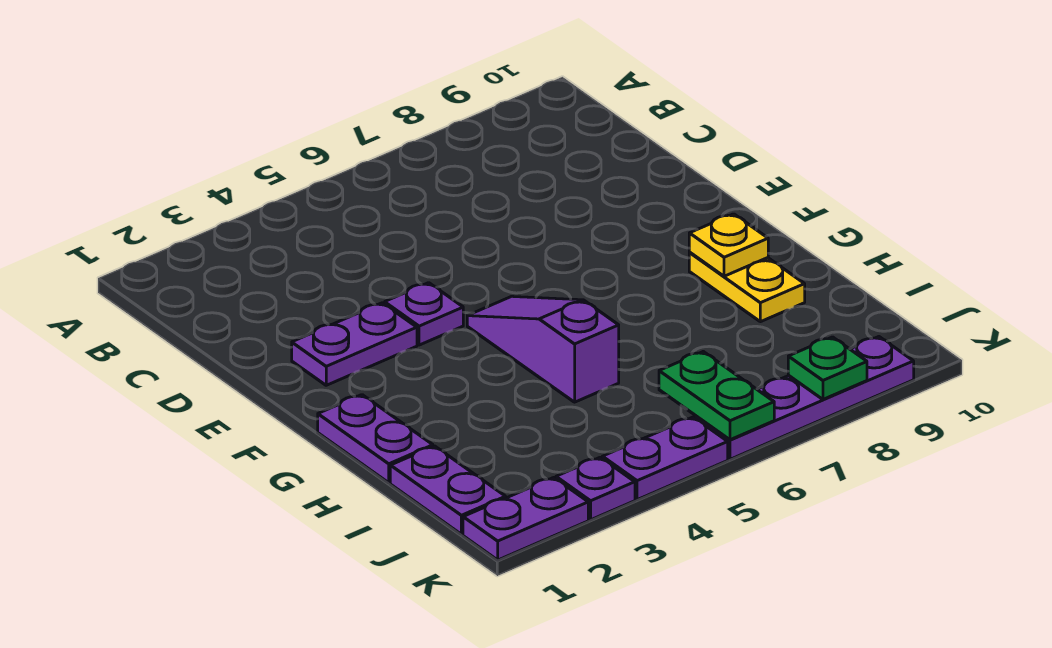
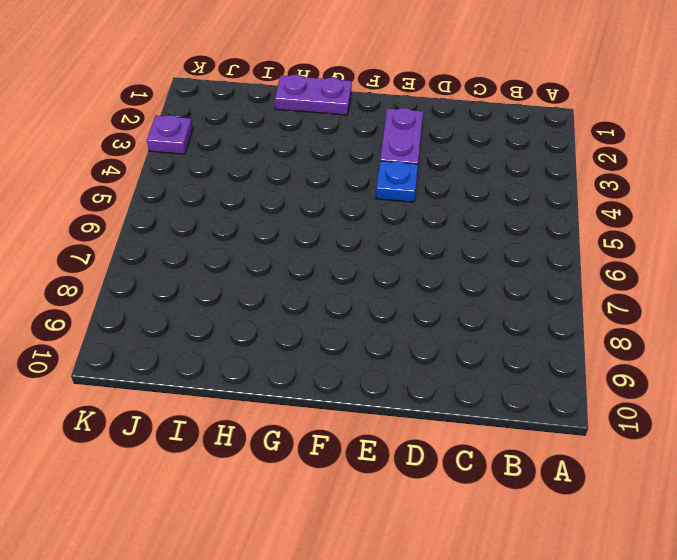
blue plate E4 level 1 -> purple plate E4 level 1
none -> purple slope F5:H5 level 1 top H
none -> yellow plate G9:H9 level 1
none -> purple plate I1:J1 level 1

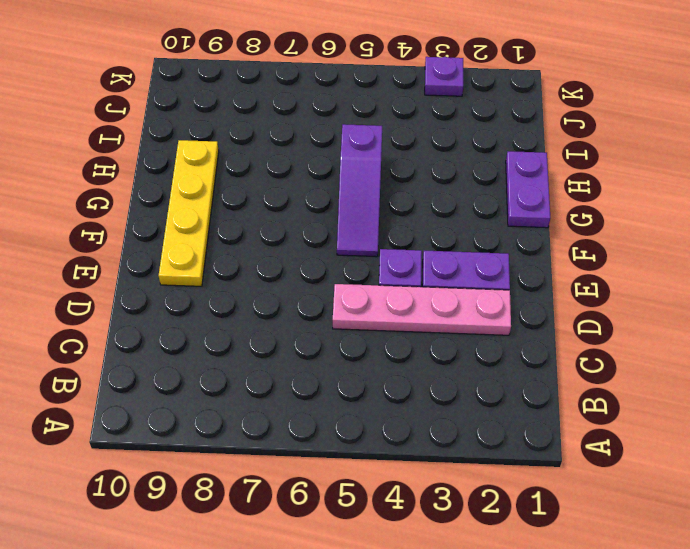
pink plate D2:D5 level 1 -> none
yellow plate E9:H9 level 1 -> yellow plate G9:H9 level 1
none -> purple plate I1:J1 level 1
none -> purple plate K1:K2 level 1
none -> purple plate K4:K5 level 1

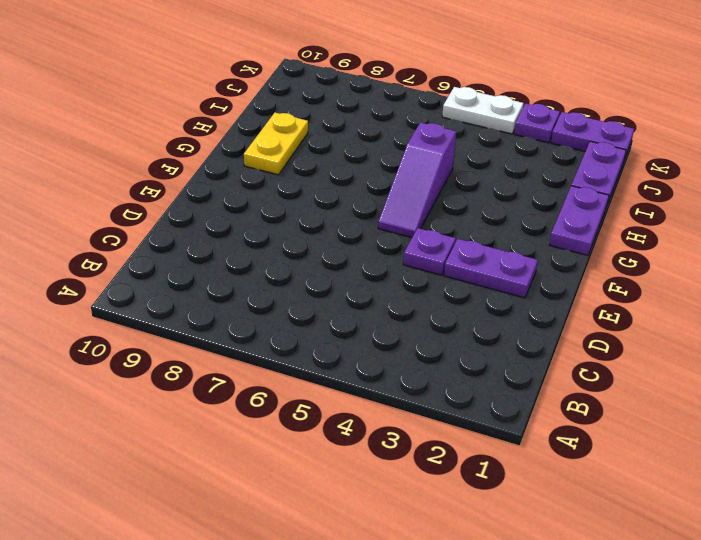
white plate K4:K5 level 1 -> purple plate K4:K5 level 1
none -> purple plate K6:K9 level 1
none -> yellow plate G9 level 2
none -> green plate J6:K6 level 2

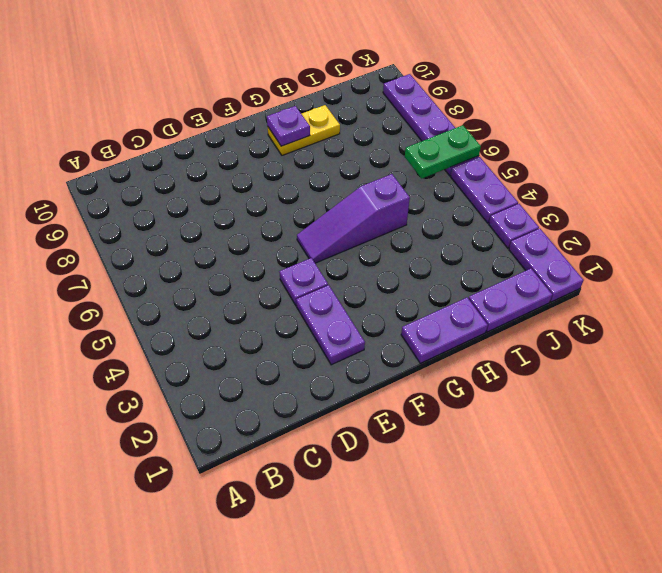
purple plate G9 level 2 -> yellow plate G9 level 2
none -> green plate K8 level 2

